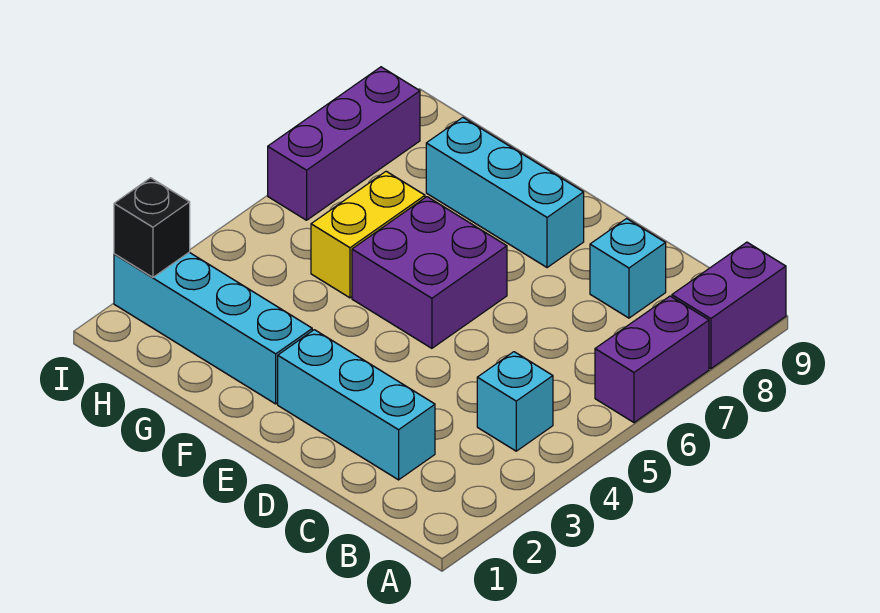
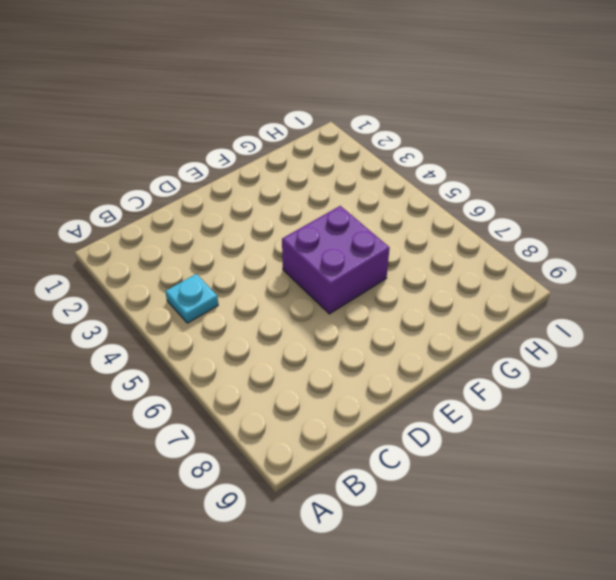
cyan plate B4 level 1 -> cyan brick B4 level 1
none -> purple brick A6:A7 level 1
none -> purple brick A8:A9 level 1

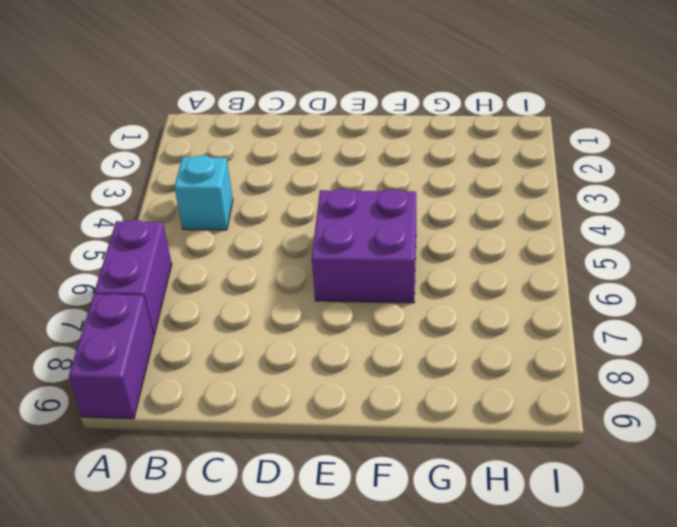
none -> cyan brick C2:E2 level 1
none -> cyan brick C8 level 1

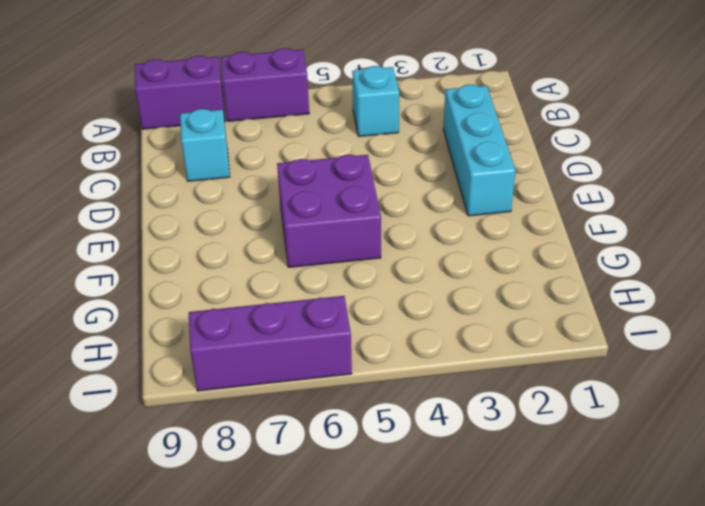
none -> cyan brick E8:G8 level 1
none -> cyan brick F2:I2 level 1

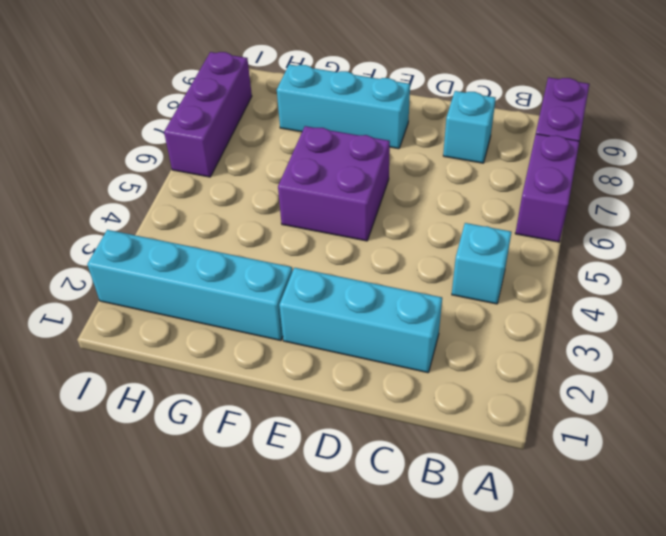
none -> yellow brick G5:G6 level 1
none -> black brick I2 level 2

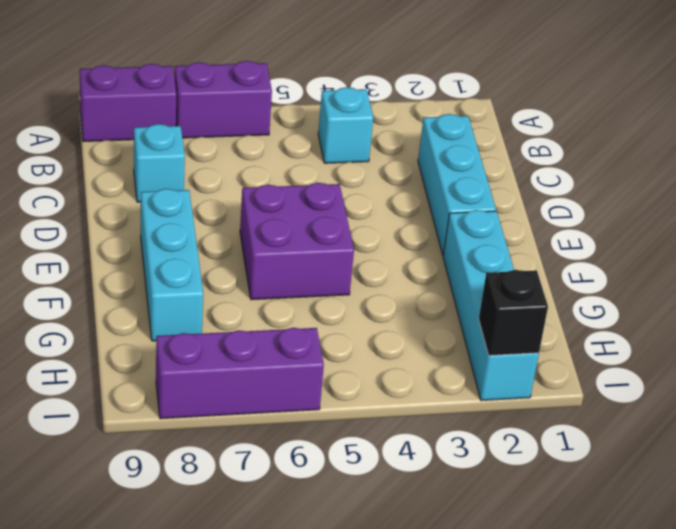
none -> yellow brick G5:G6 level 1

